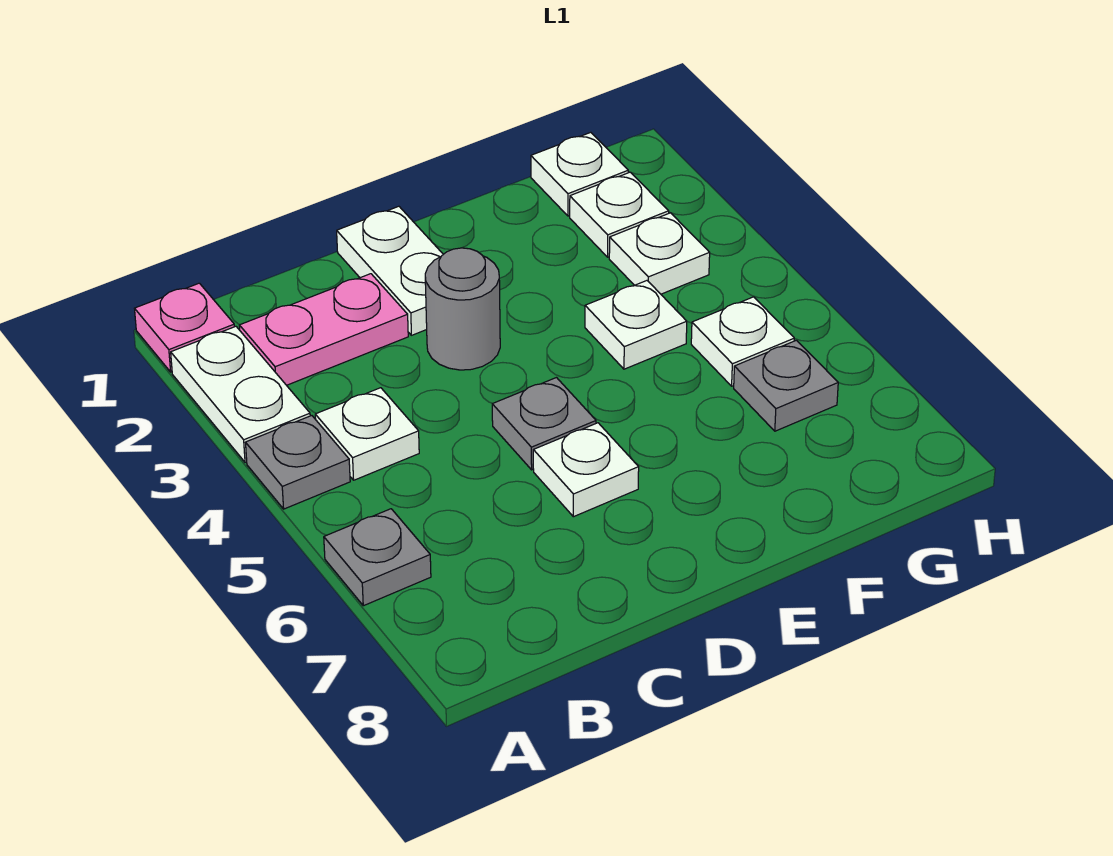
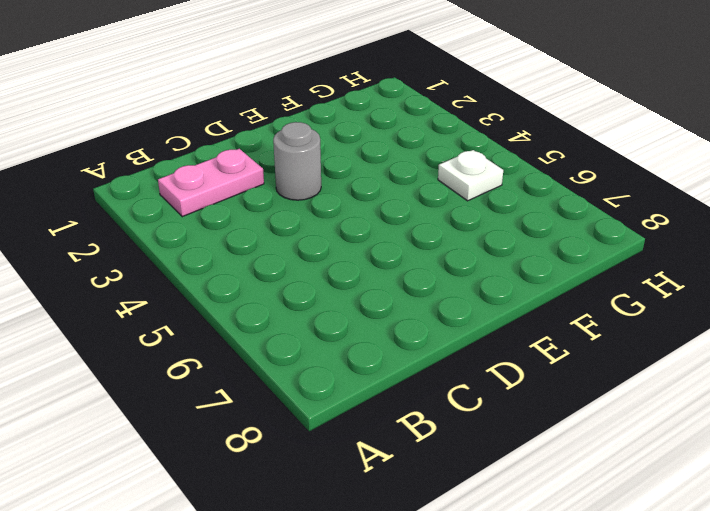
none -> pink plate A1 level 1
none -> white plate A2:A3 level 1
none -> grey plate A4 level 1

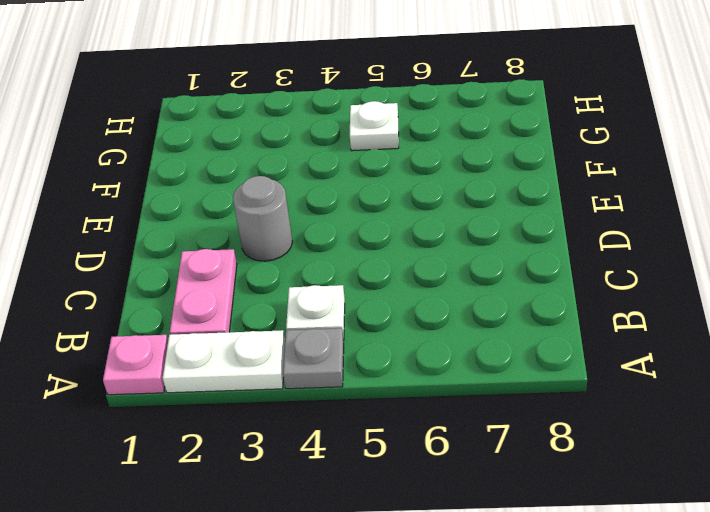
none -> grey plate A6 level 1
none -> white plate D1:D2 level 1
none -> grey plate D5 level 1

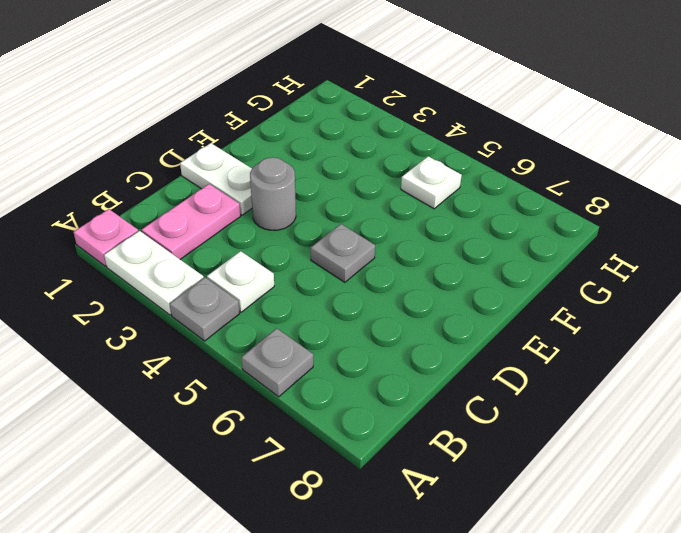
none -> white plate D6 level 1
none -> white plate F4 level 1
none -> white plate G1 level 1

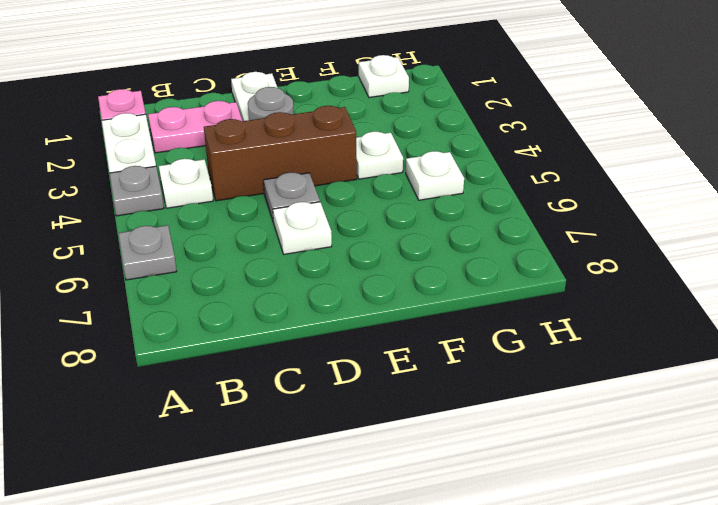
brown brick C4:E4 level 1 -> none
none -> white plate G2 level 1
none -> white plate G3 level 1
none -> grey plate G6 level 1

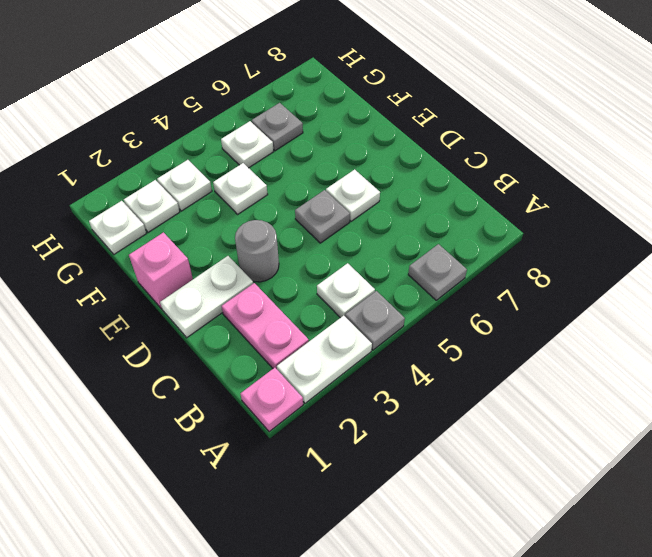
pink brick E1 level 1 -> none

